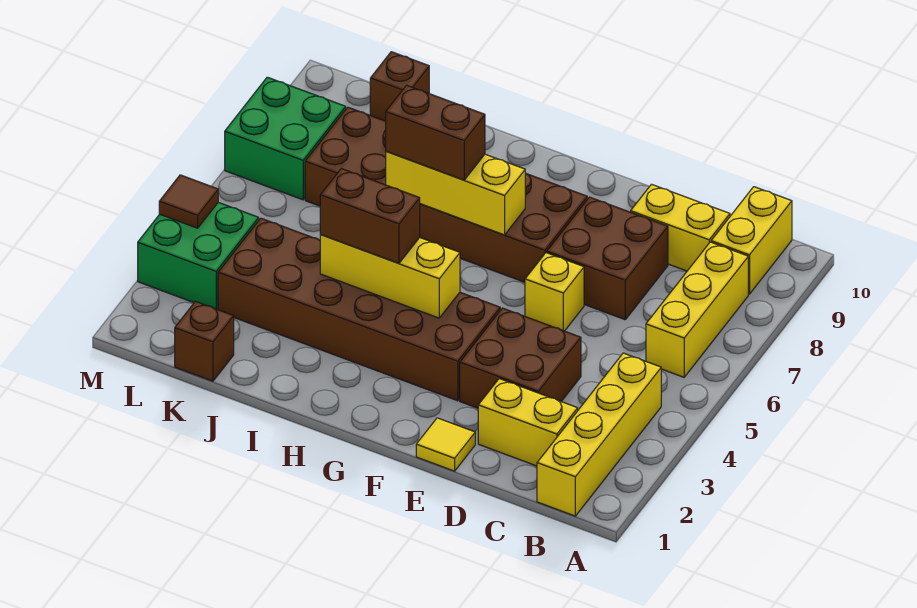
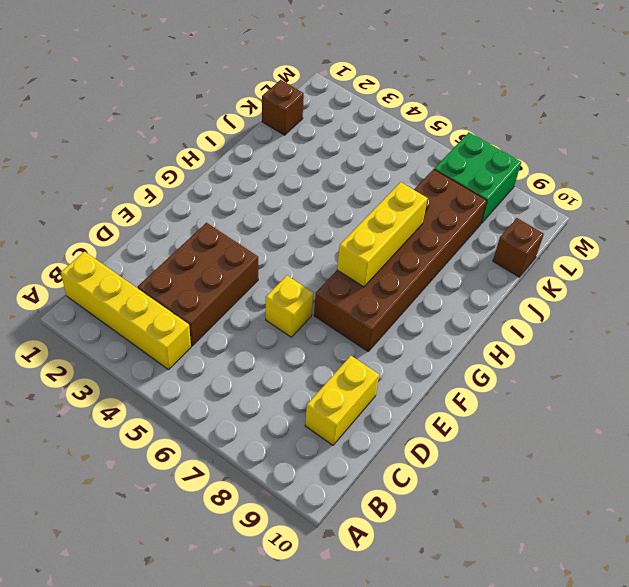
brown brick C3:E4 level 1 -> brown brick D3:E4 level 1
none -> yellow brick B6:B8 level 1
none -> yellow brick B9:B10 level 1
none -> yellow brick C2:D2 level 1

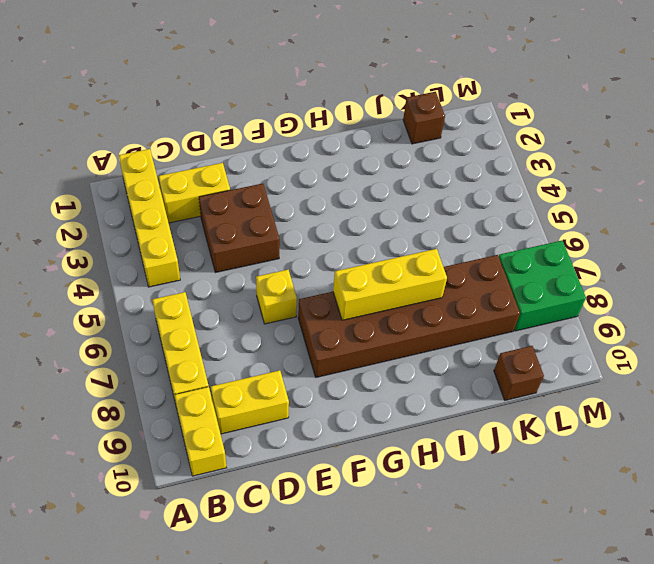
none -> brown brick D7:E8 level 1
none -> yellow tile E1 level 1
none -> brown brick F3:K4 level 1

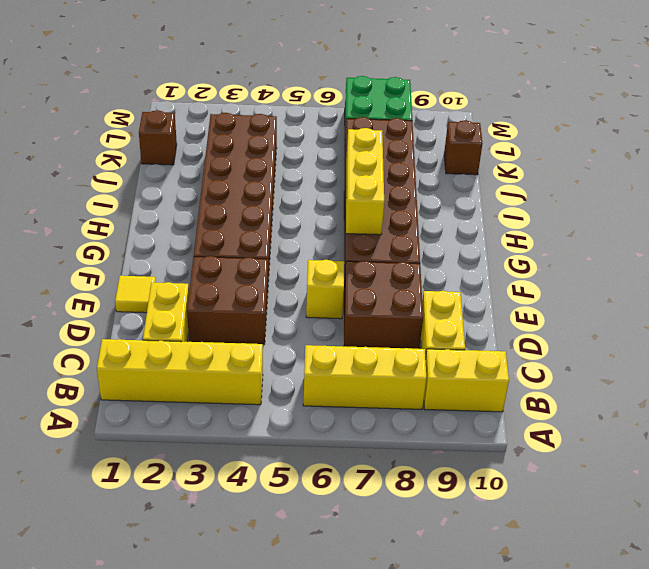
none -> green brick L3:M4 level 1
none -> yellow brick G4:I4 level 2
none -> brown tile M4 level 2

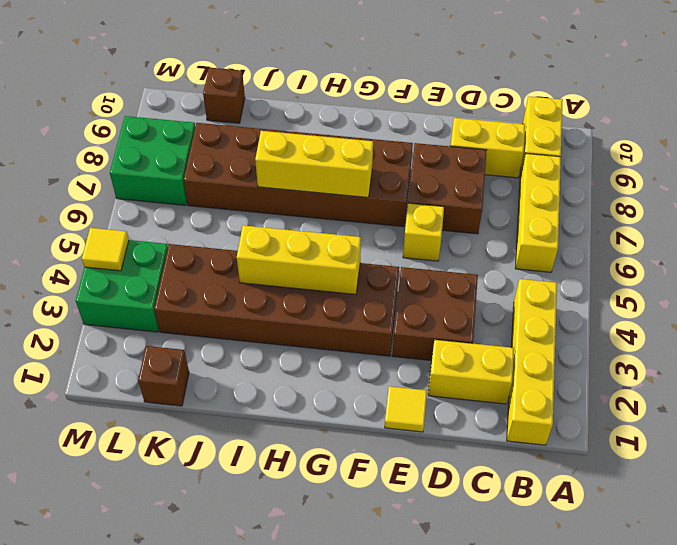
yellow tile M4 level 2 -> brown tile M4 level 2
none -> brown brick H4:I4 level 3
none -> brown brick H7:I7 level 3

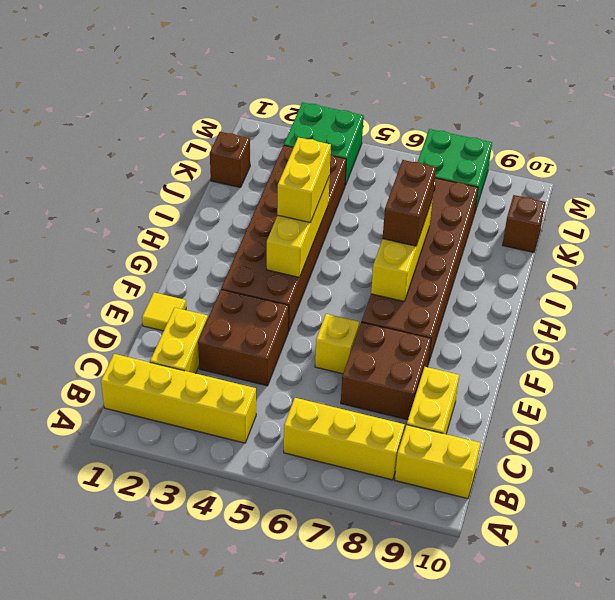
yellow brick H4:I4 level 3 -> brown brick H4:I4 level 3
none -> brown tile M4 level 2

